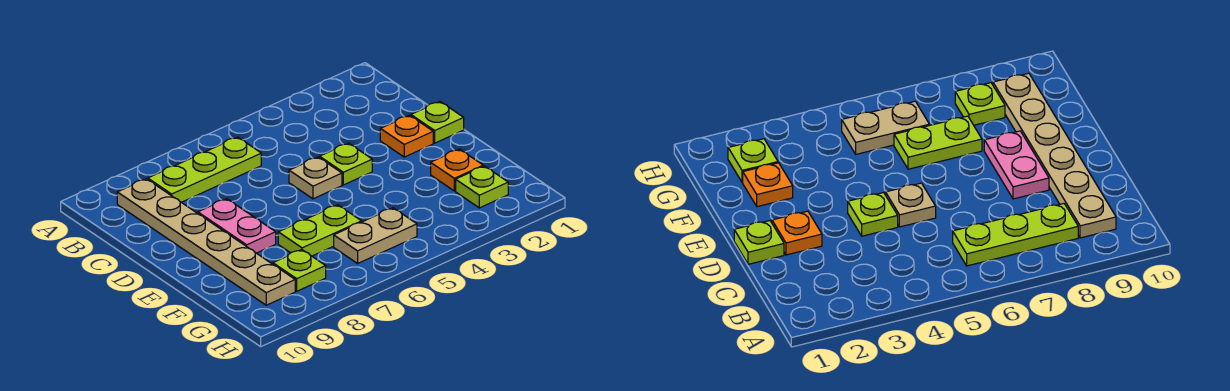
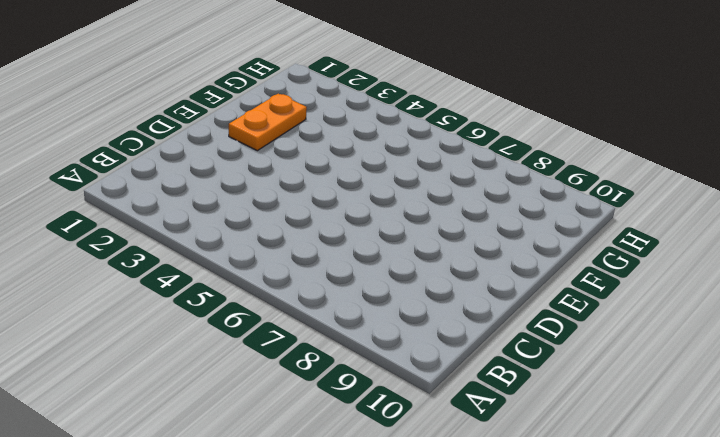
orange plate E2:F2 level 1 -> orange plate F2 level 1
none -> lime plate B6:B8 level 1
none -> tan plate B9:G9 level 1
none -> lime plate D1 level 1

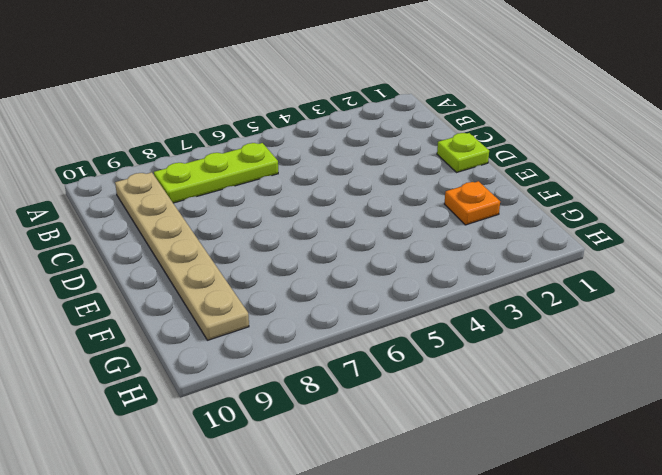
none -> orange plate D2 level 1
none -> lime plate D4 level 1
none -> tan plate D5 level 1

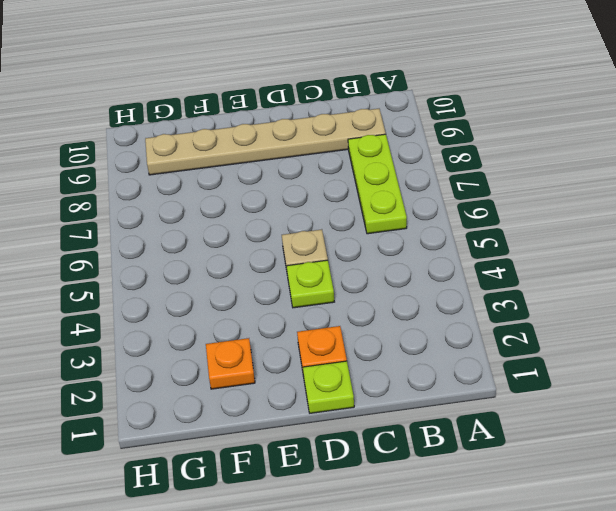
none -> pink plate D8:E8 level 1
none -> lime plate F6:F7 level 1
none -> lime plate G2 level 1

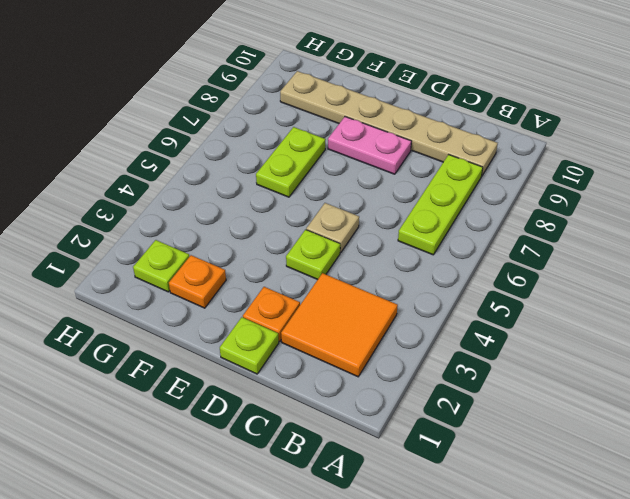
orange tile B2:C3 level 1 -> none
none -> tan plate G5:G6 level 1
none -> lime plate G8 level 1

